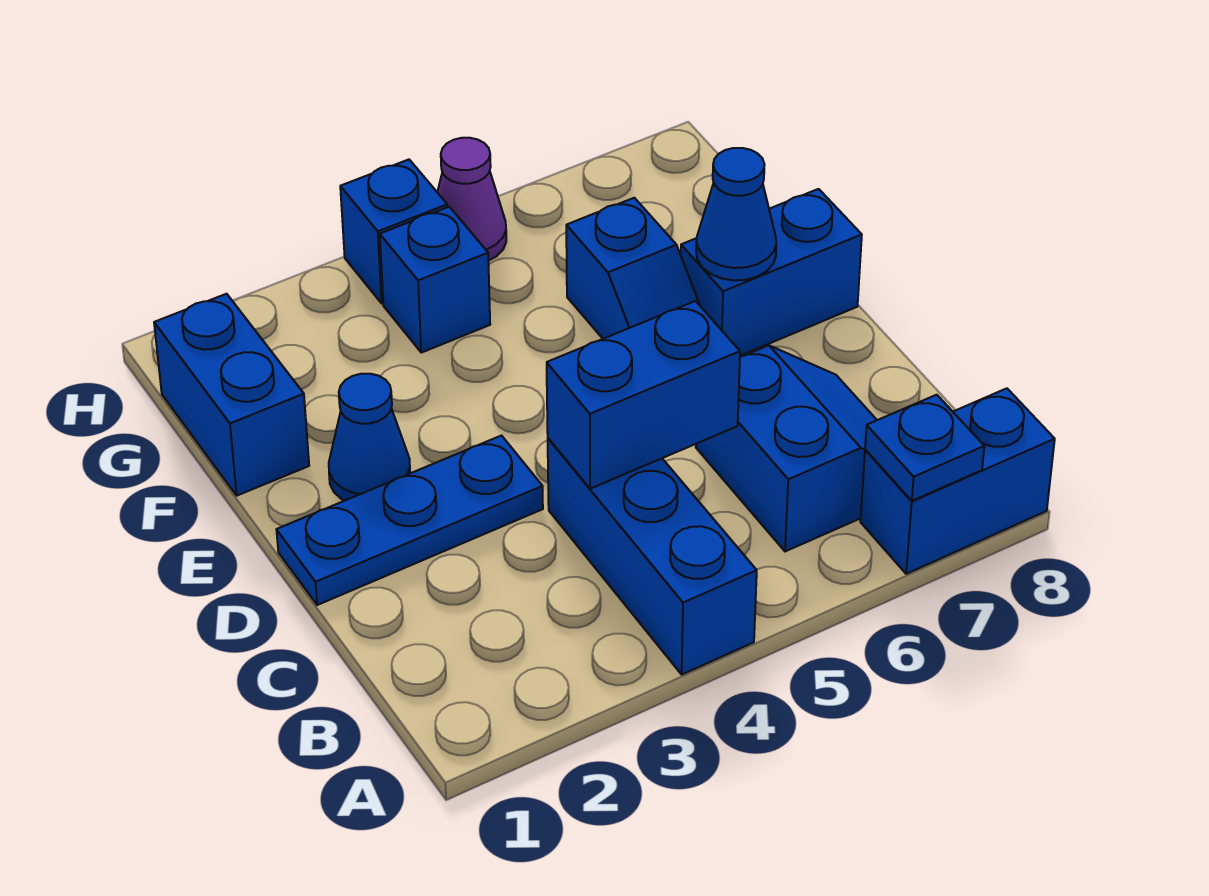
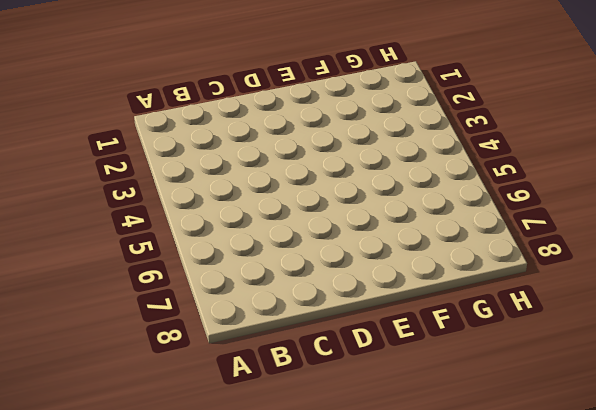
none -> blue brick A4:C4 level 1
none -> blue brick A7:A8 level 1
none -> blue slope B6:C7 level 1 top 6

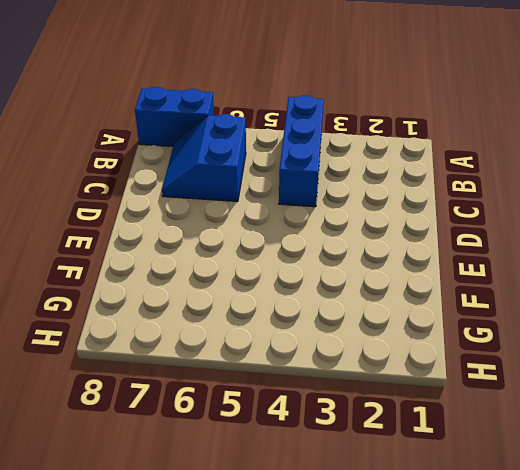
none -> blue plate D1:D3 level 1
none -> blue cone E2 level 1
none -> blue slope E6:F6 level 1 top F

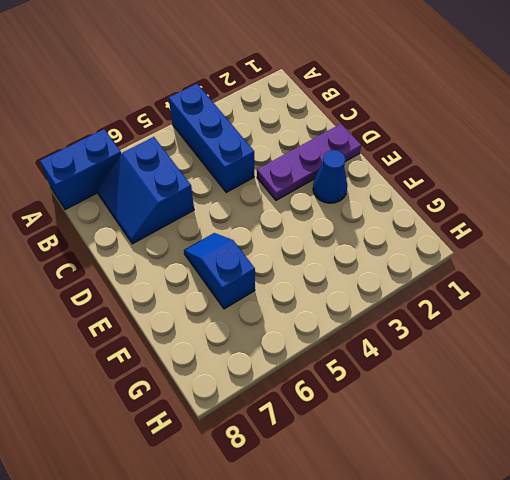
purple plate D1:D3 level 1 -> blue plate D1:D3 level 1
none -> blue brick E7:E8 level 1
none -> blue brick F1:G1 level 1
none -> blue brick G4 level 1

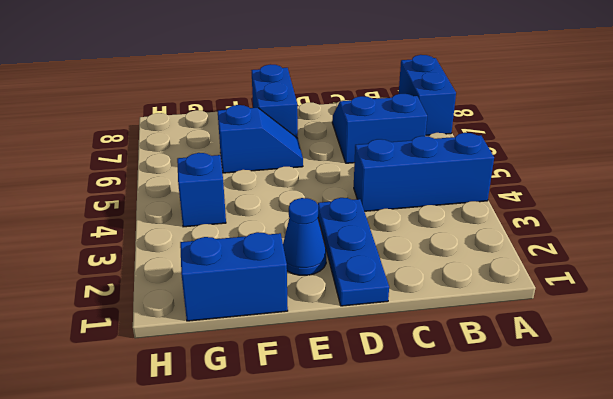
none -> blue brick H4 level 1
none -> purple cone H5 level 1
none -> blue plate A7 level 2

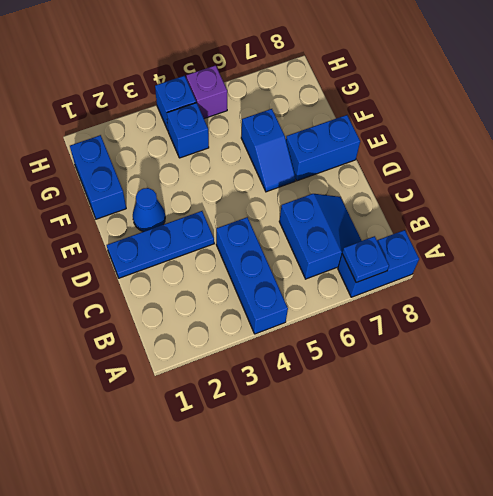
purple brick H5 level 1 -> purple cone H5 level 1
none -> blue brick C4:C5 level 2
none -> blue cone E7 level 2

